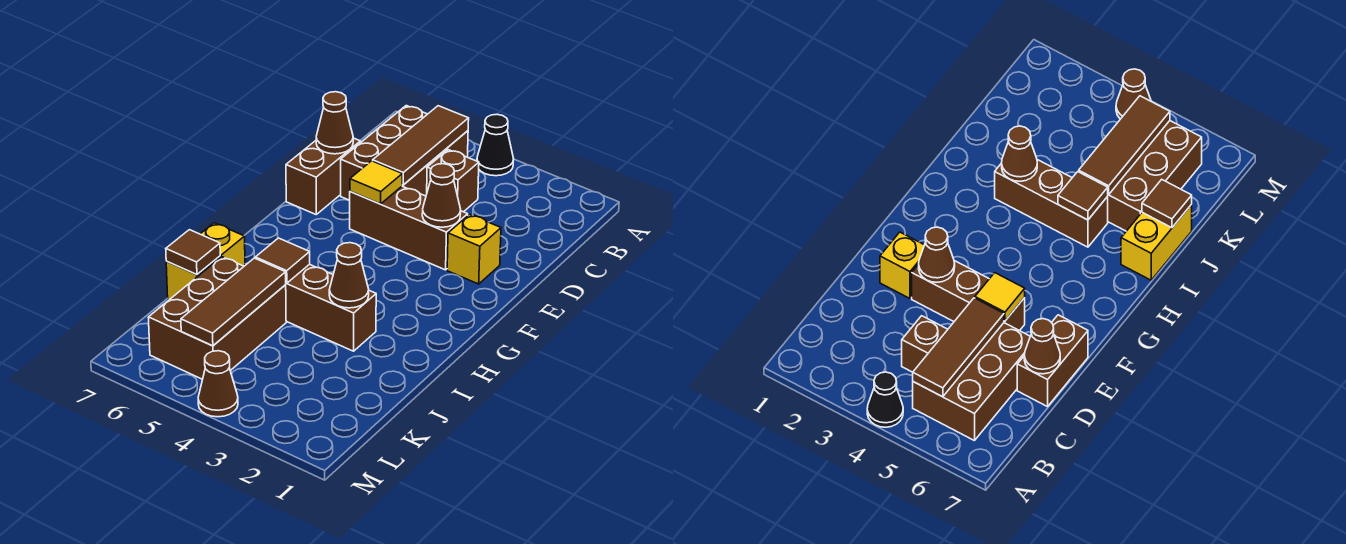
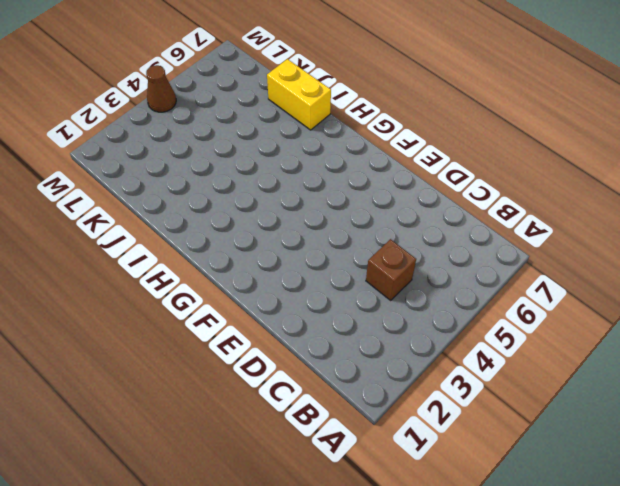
none -> black cone A4 level 1
none -> brown brick B5:D6 level 1
none -> brown brick D7:E7 level 1

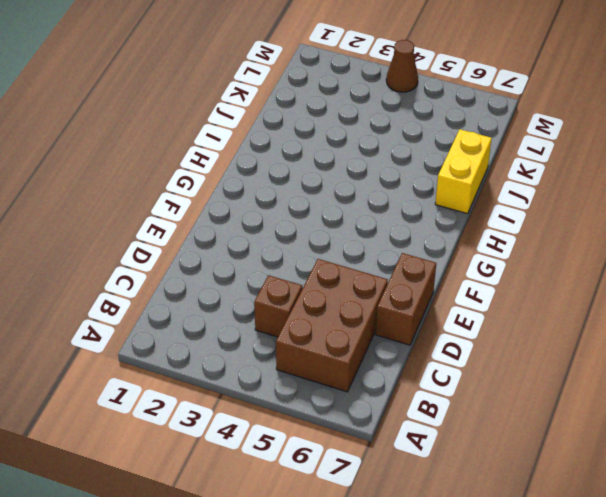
none -> black cone A4 level 1
none -> yellow brick E2 level 1
none -> brown brick E3:E5 level 1

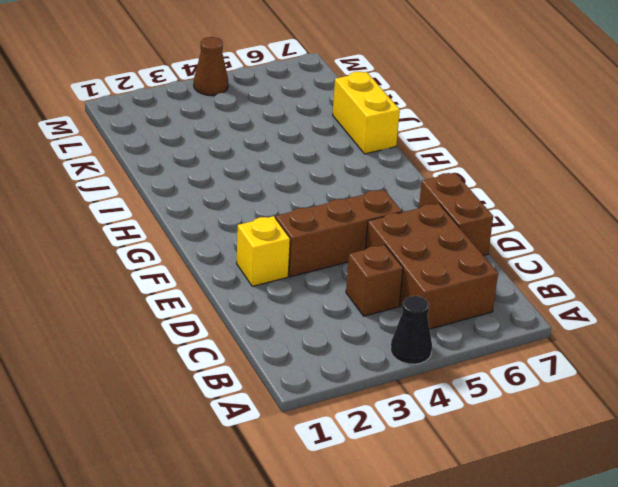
none -> brown brick I3:I5 level 1
none -> brown brick J5:L6 level 1
none -> brown tile B5:D5 level 2

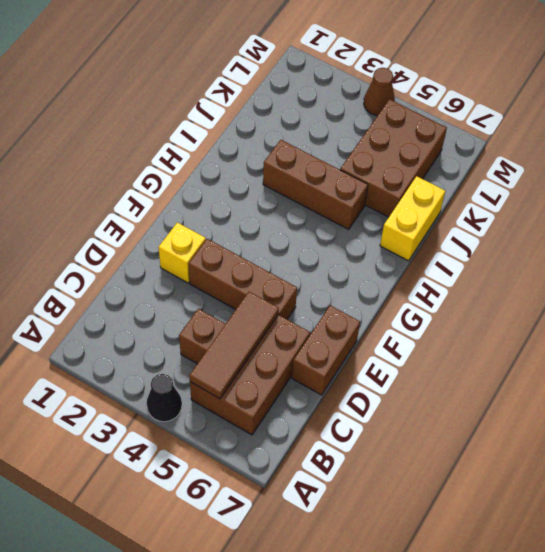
none -> brown cone D7 level 2
none -> brown cone E3 level 2
none -> yellow tile E5 level 2

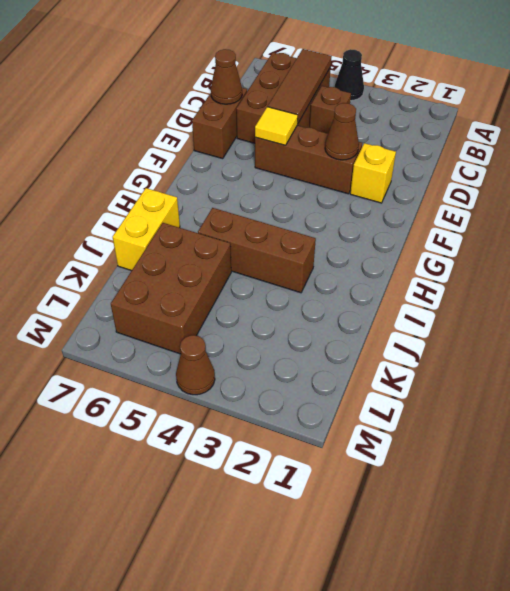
none -> brown cone I3 level 2
none -> brown tile I5 level 2
none -> brown tile J5:L5 level 2

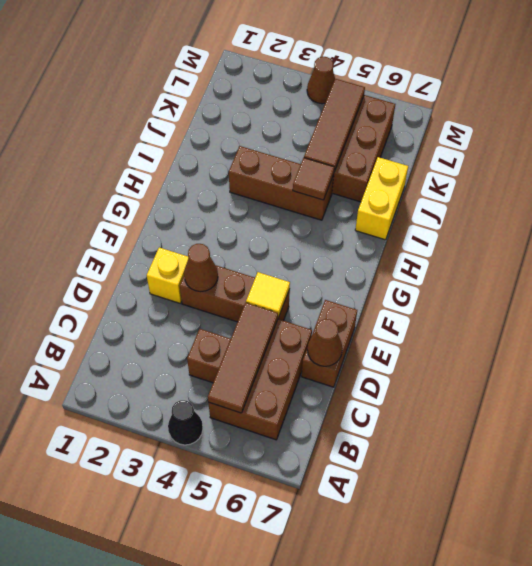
none -> brown cone I3 level 2
none -> brown tile J7 level 2

